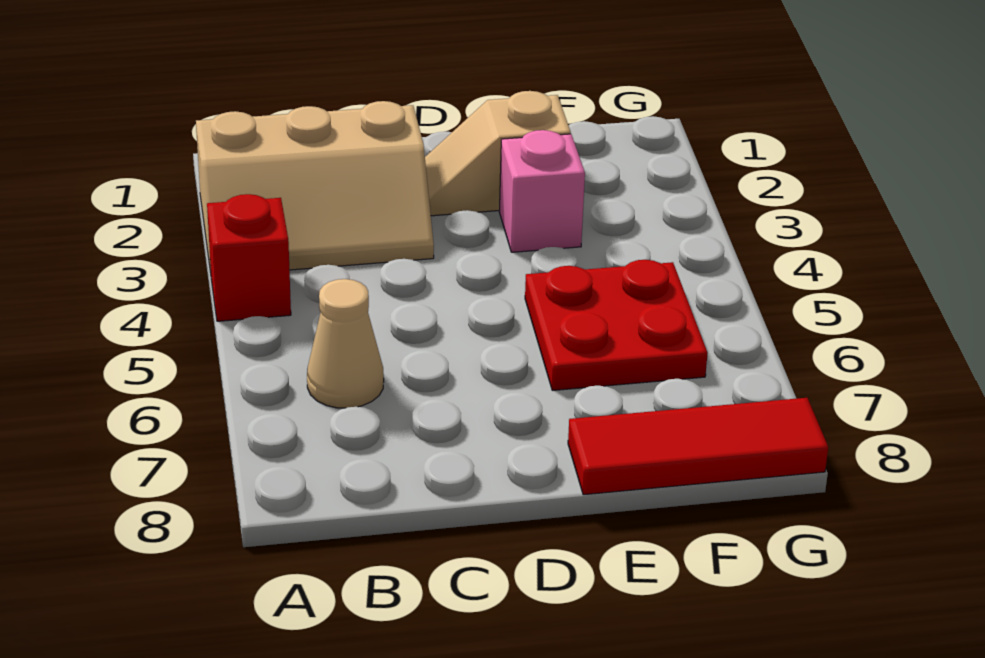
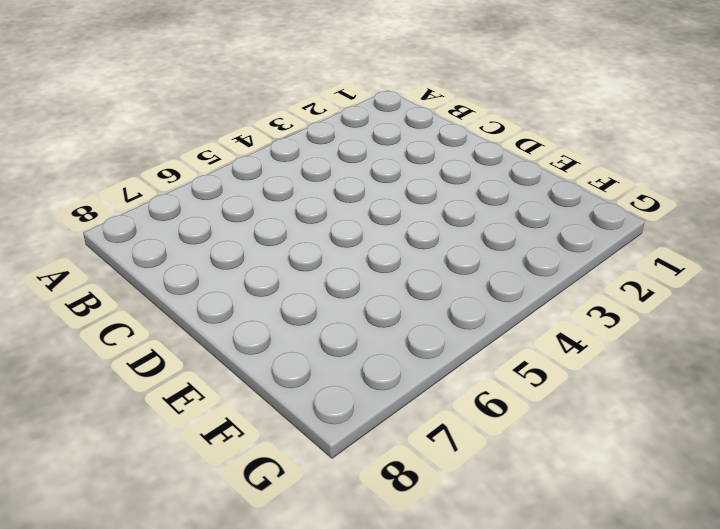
none -> tan slope A2:C3 level 1 top 2
none -> red brick A4 level 1

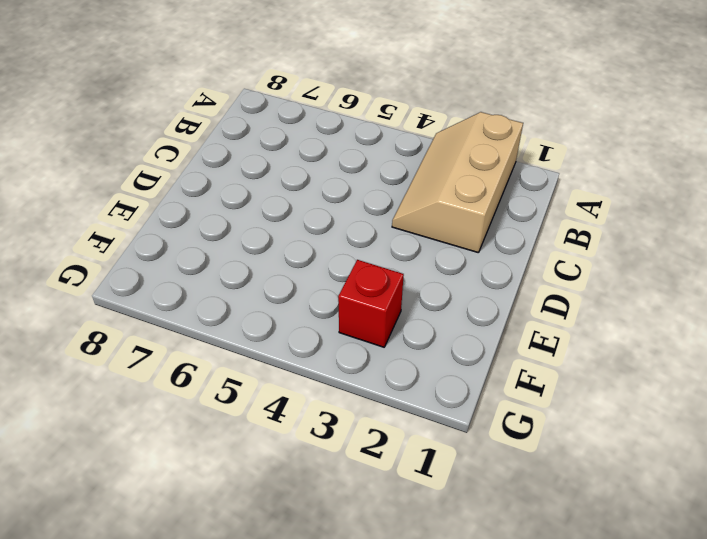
red brick F3 level 1 -> red brick A4 level 1
none -> tan cone B6 level 1
none -> tan slope D2:E2 level 1 top E

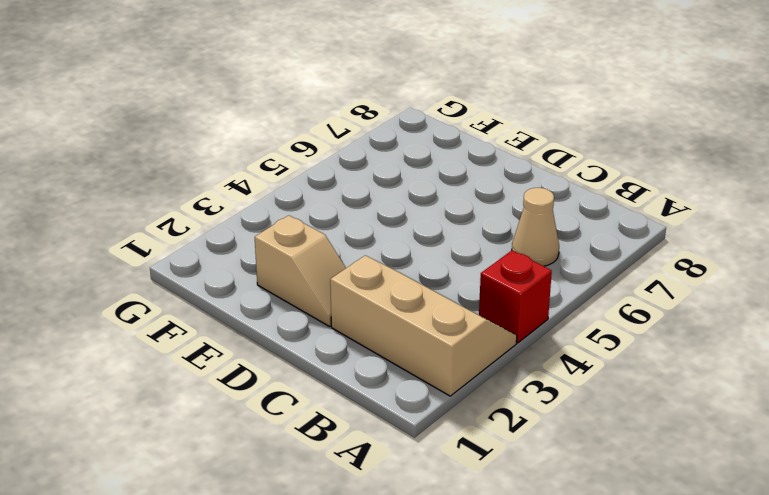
none -> pink brick E3 level 1
none -> red plate E5:F6 level 1

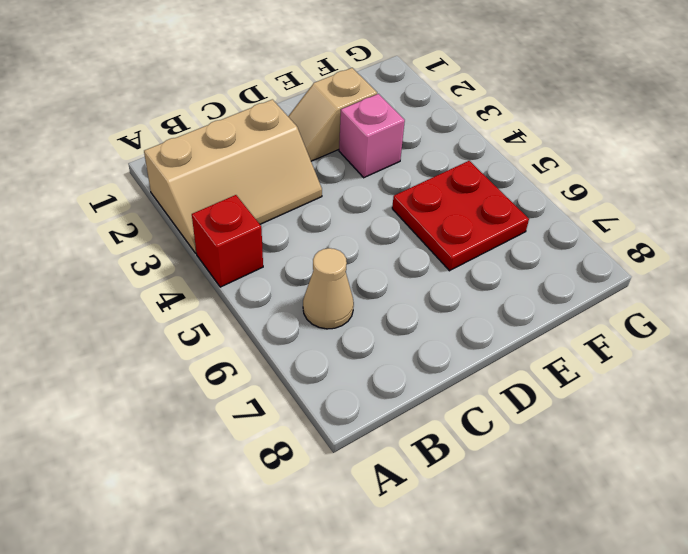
none -> red tile E8:G8 level 1

